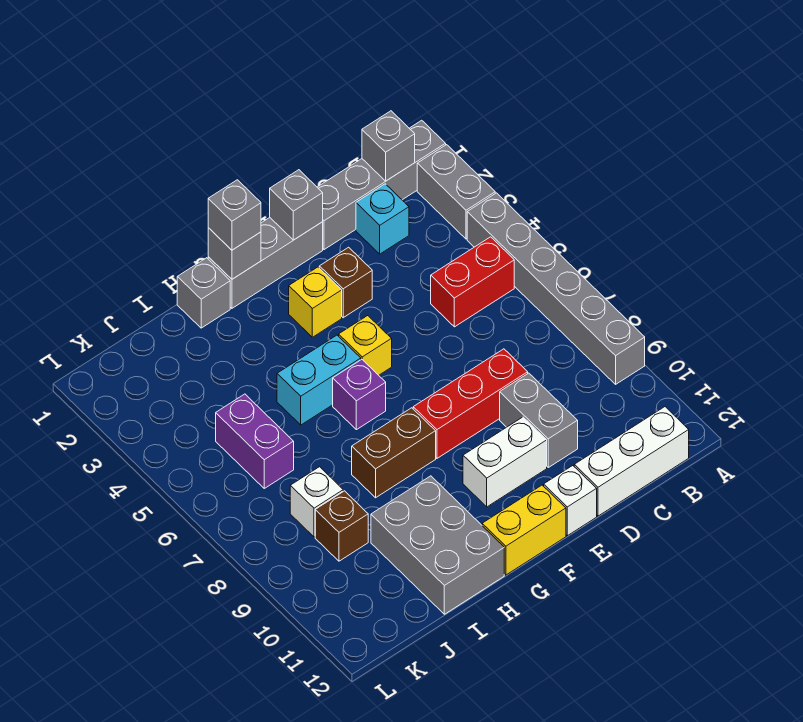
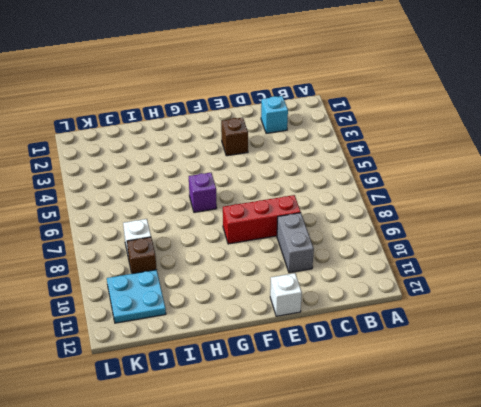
cyan plate J10:K11 level 1 -> none
none -> grey brick A1:D1 level 1
none -> grey brick A2:A3 level 1
none -> grey brick A4:A9 level 1

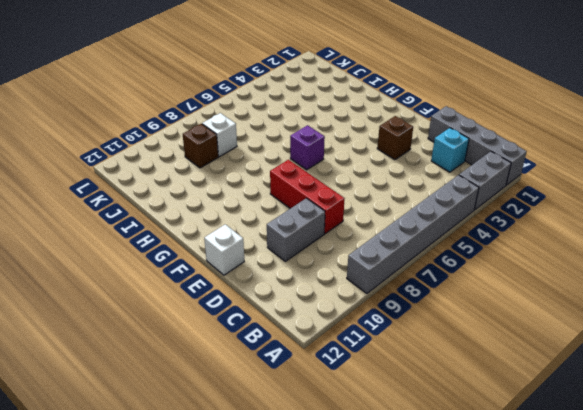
none -> red brick B5:C5 level 1
none -> white brick B12:D12 level 1
none -> grey brick E1:G1 level 1

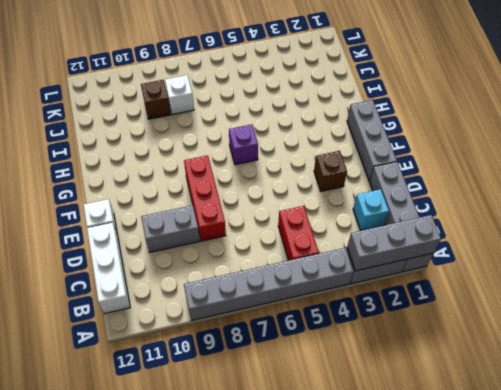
grey brick A1:A3 level 2 -> none
none -> white brick E10:F10 level 1
none -> yellow brick F3 level 1
none -> yellow brick F5 level 1

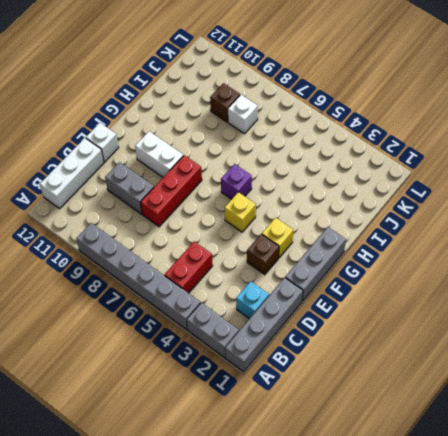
white brick F9:F10 level 1 -> white brick E10:F10 level 1
none -> yellow brick F12:G12 level 1
none -> cyan brick G5:H5 level 1
none -> brown brick G8:H8 level 1

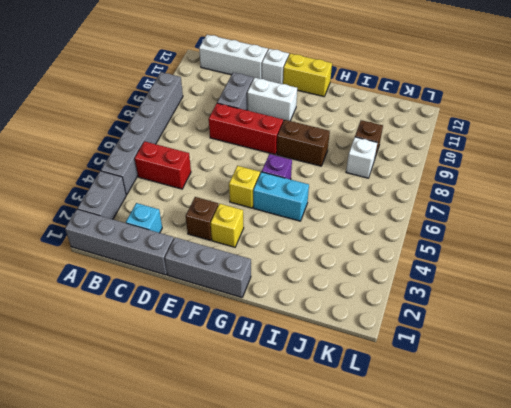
none -> grey brick H1 level 1
none -> grey brick H10:I12 level 1
none -> purple brick J5:J6 level 1

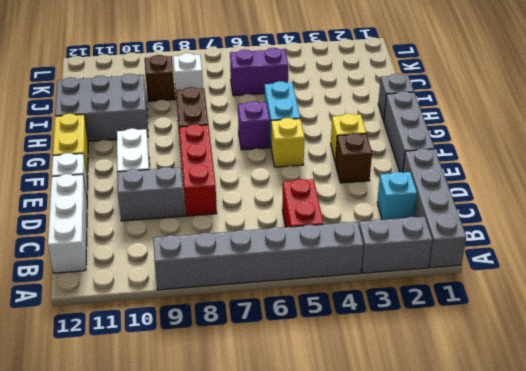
none -> grey brick B1 level 2
none -> grey brick E1 level 2
none -> grey brick G1 level 2

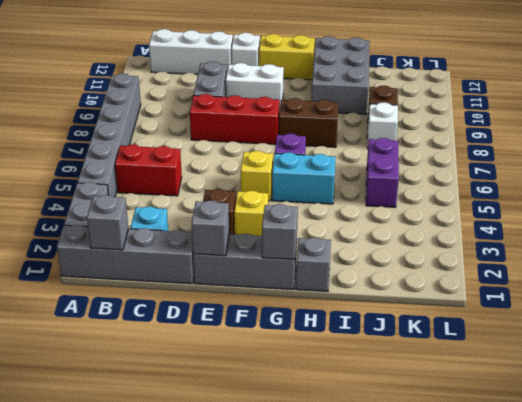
none -> grey brick G1 level 3

